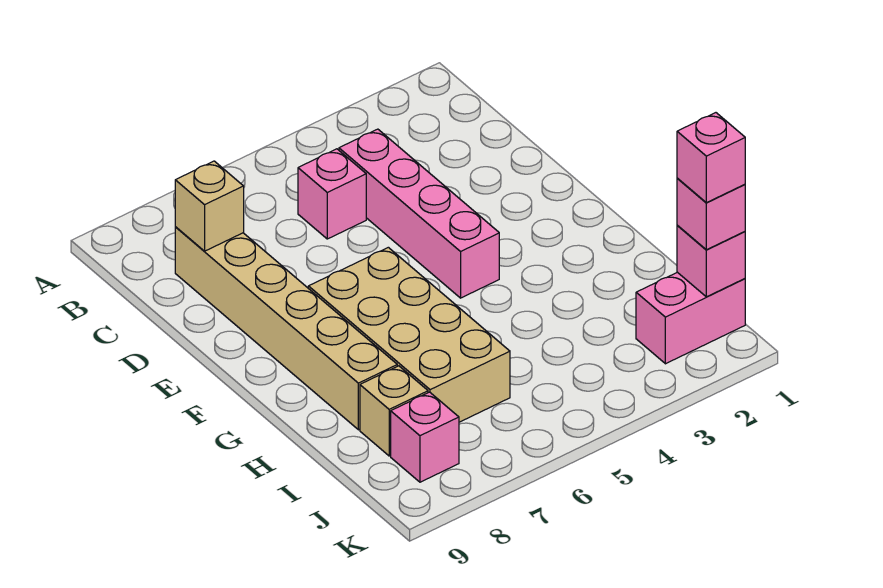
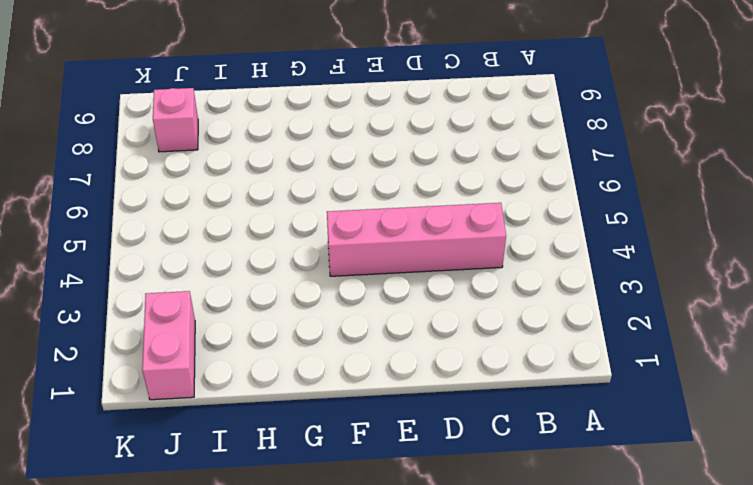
none -> pink brick C5 level 1
none -> tan brick C8:H8 level 1

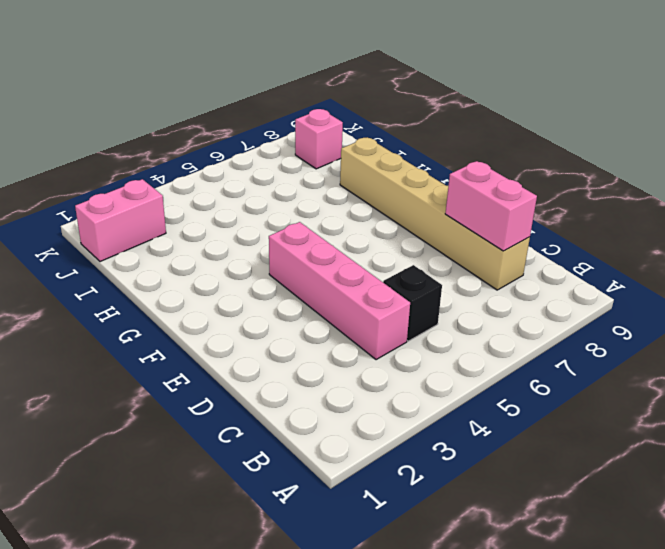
black brick C5 level 1 -> pink brick C5 level 1
pink brick C8:D8 level 2 -> tan brick C8 level 2
none -> tan brick F6:I7 level 1
none -> tan brick I8 level 1

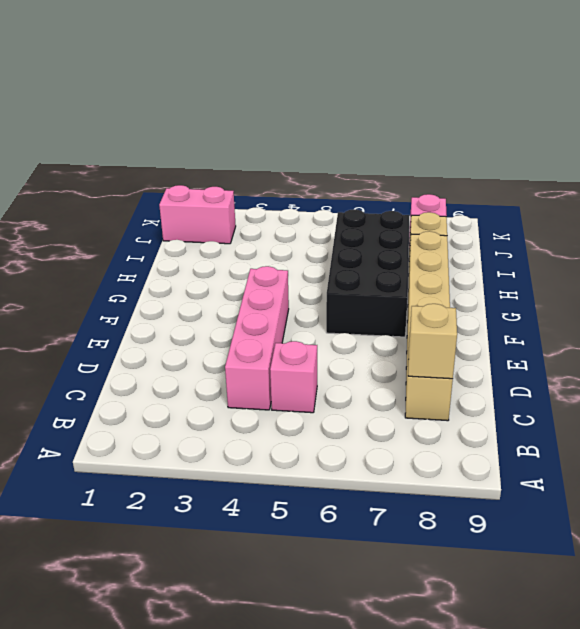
black brick F6:I7 level 1 -> tan brick F6:I7 level 1
none -> pink brick J1 level 2
none -> pink brick J1 level 3

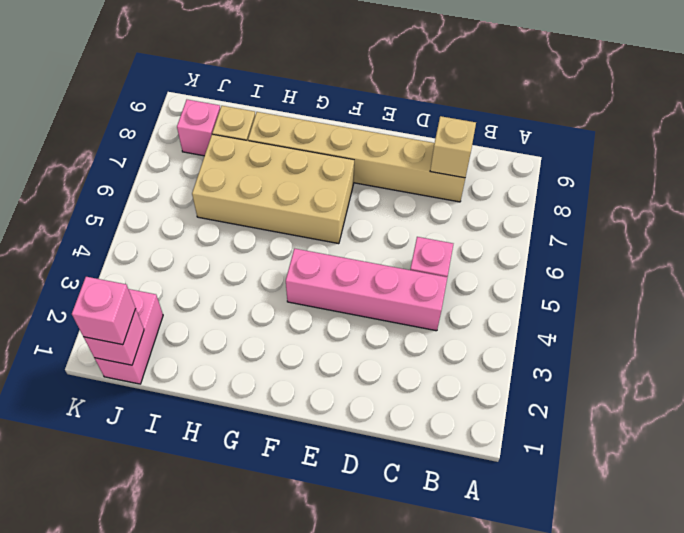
none -> pink brick J1 level 4

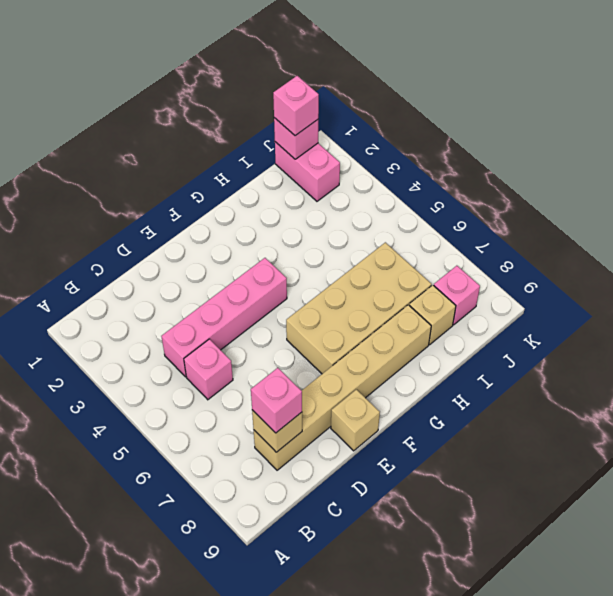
pink brick C8 level 3 -> pink brick J1 level 4
tan brick E9 level 1 -> none

